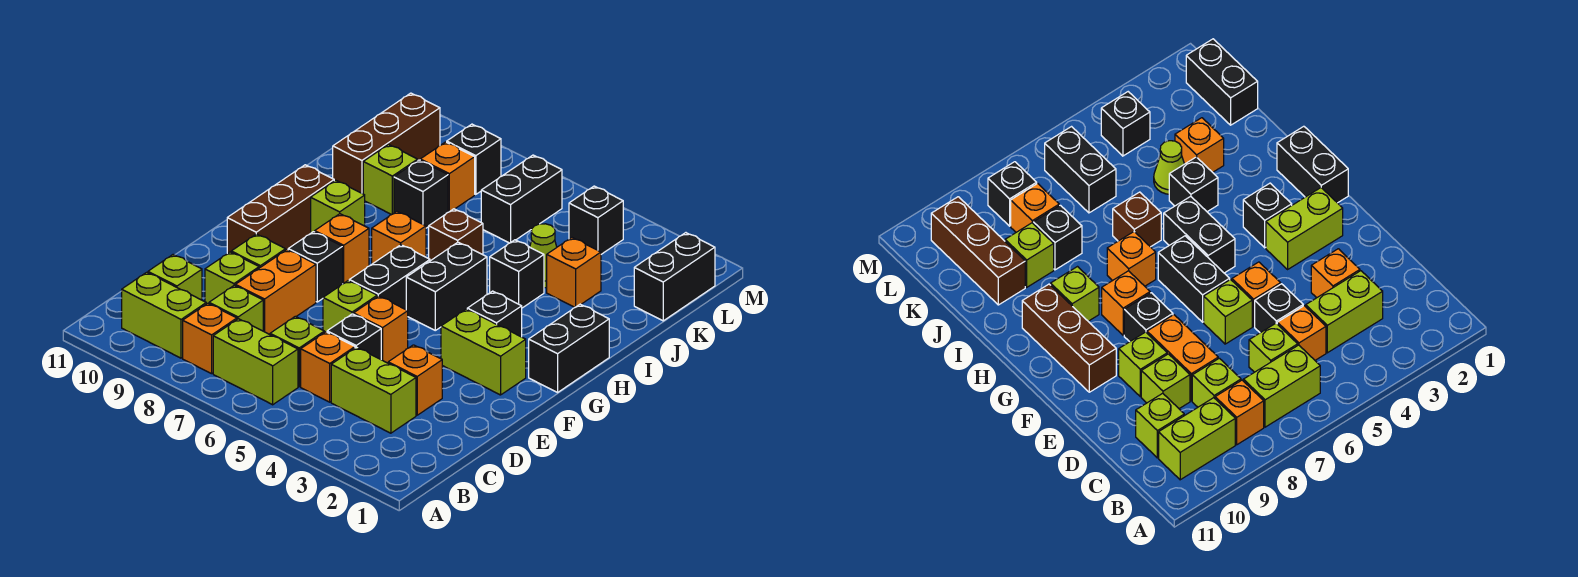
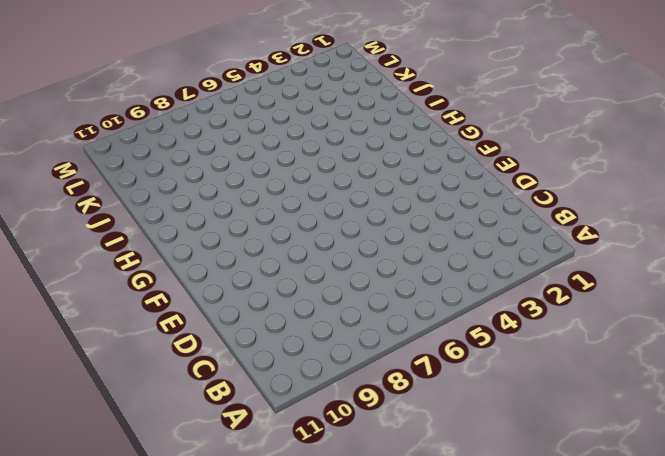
none -> lime brick B6:B7 level 1
none -> orange brick B8 level 1
none -> lime brick B9:B10 level 1
none -> lime brick C3:C4 level 1

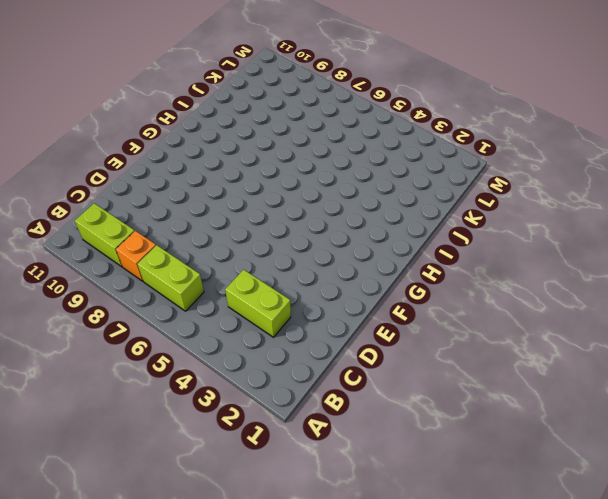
none -> orange brick C5 level 1
none -> lime brick C6 level 1
none -> lime brick C8 level 1
none -> lime brick C10 level 1

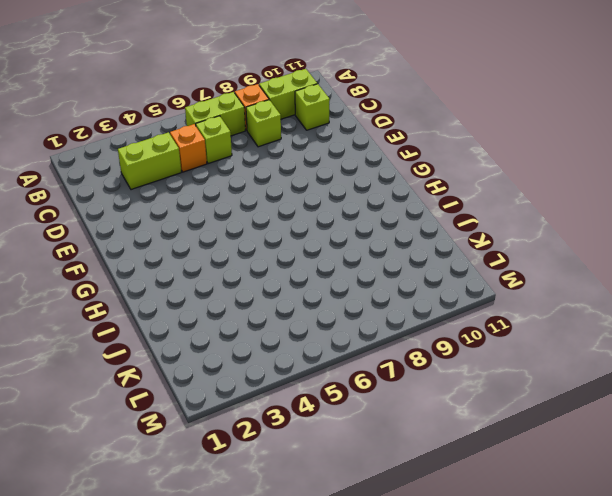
none -> orange brick D3 level 1
none -> black brick D5 level 1
none -> orange brick D8:E8 level 1
none -> lime brick D9 level 1

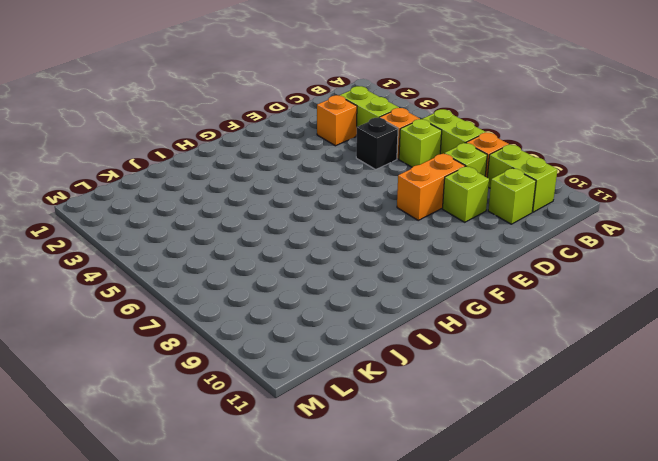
none -> orange brick E5 level 1
none -> lime brick E6 level 1
none -> lime brick E9 level 1
none -> lime brick F2:F3 level 1

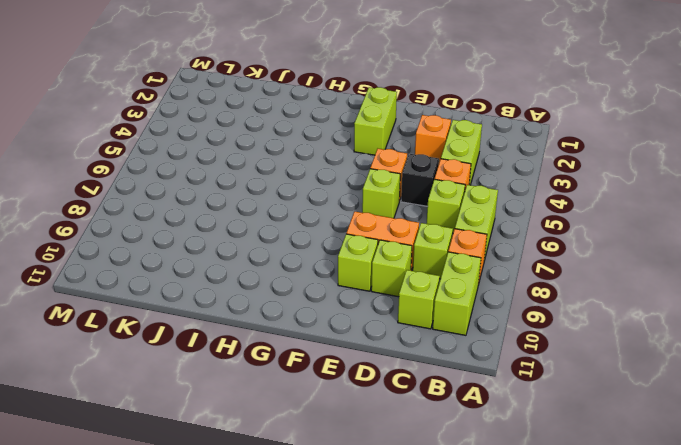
none -> black brick F6:G6 level 1
none -> black brick F8 level 1
none -> brown brick F10:H10 level 1
none -> black brick G1:H1 level 1

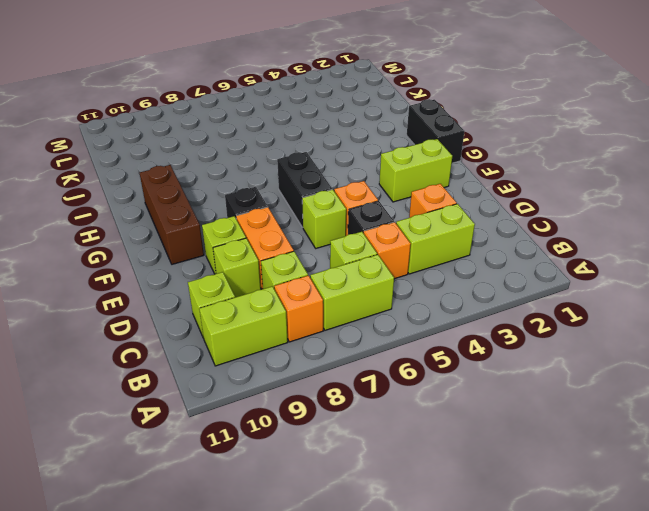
none -> black brick G3 level 1
none -> black brick G5:H5 level 1
none -> orange brick G8 level 1
none -> orange brick H7 level 1

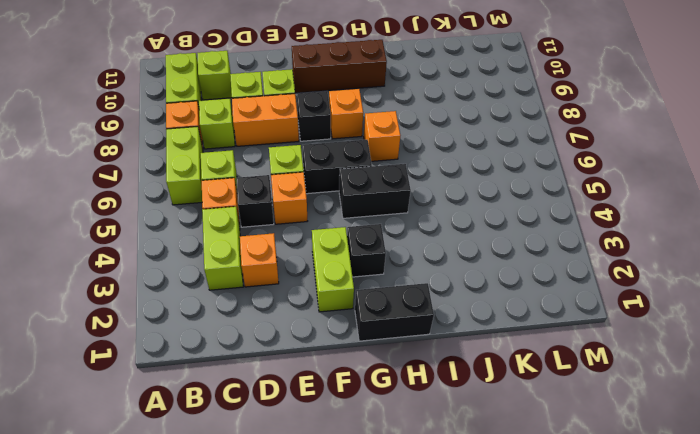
none -> lime brick H9 level 1
none -> black brick I4 level 1
none -> brown brick I6 level 1
none -> orange brick J3 level 1

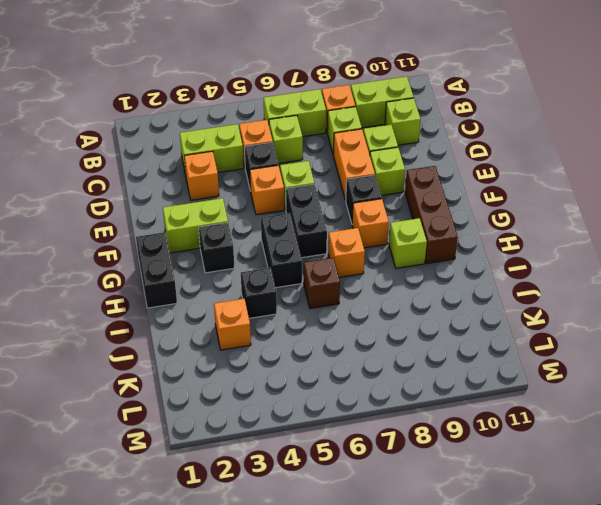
none -> lime cone J4 level 1
none -> black brick J8 level 1
none -> lime brick J9 level 1
none -> brown brick J10:L10 level 1

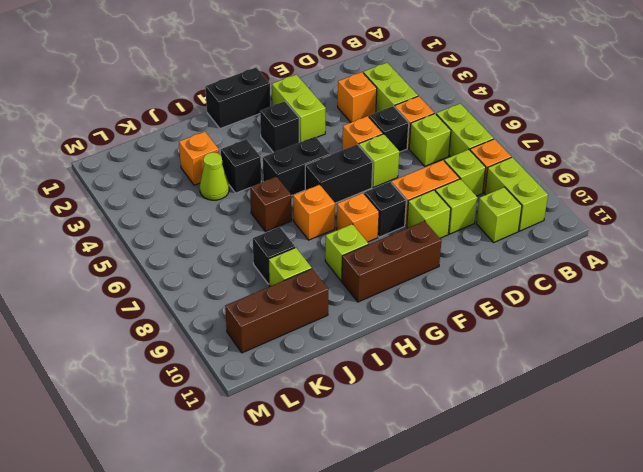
none -> black brick K1:L1 level 1
none -> black brick K6:L6 level 1
none -> orange brick K8 level 1
none -> black brick L4 level 1

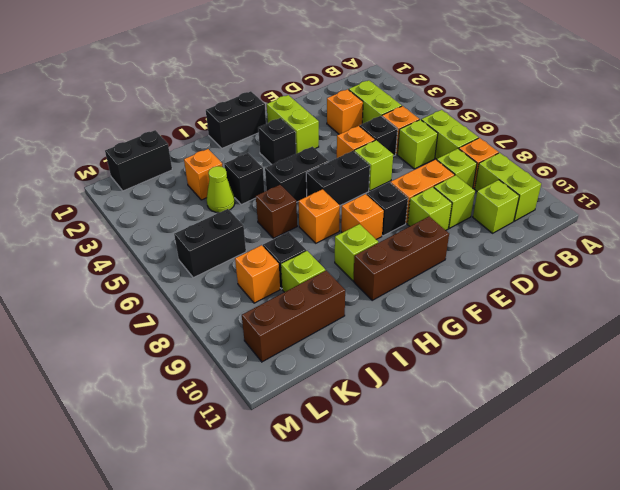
none -> black brick L4 level 1
none -> black brick L8 level 1

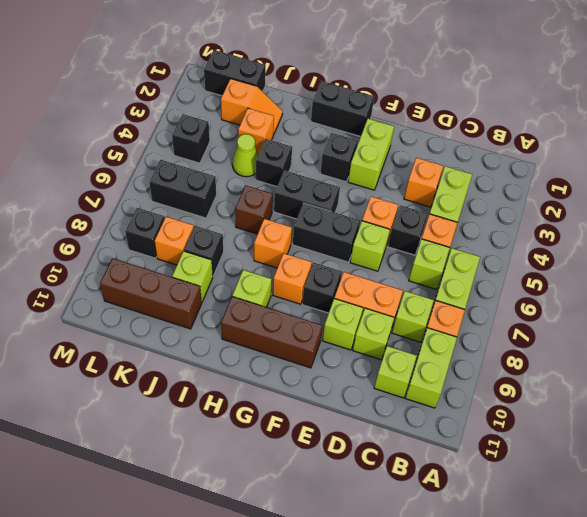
orange slope J2:K2 level 1 top K -> none

